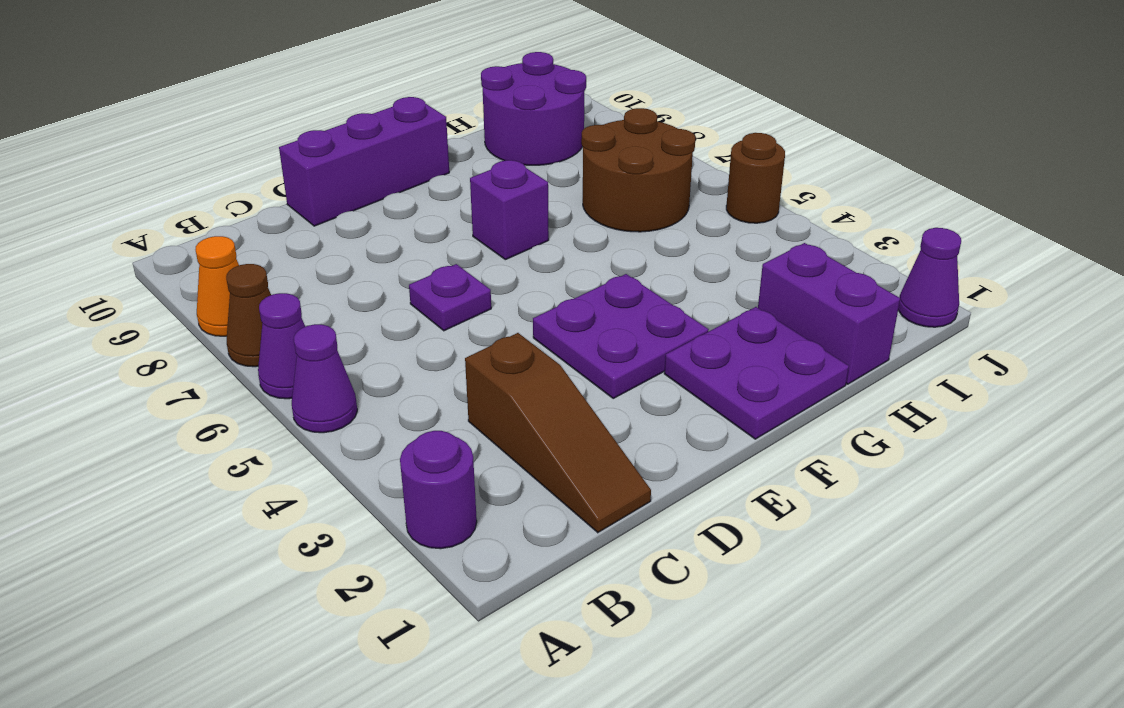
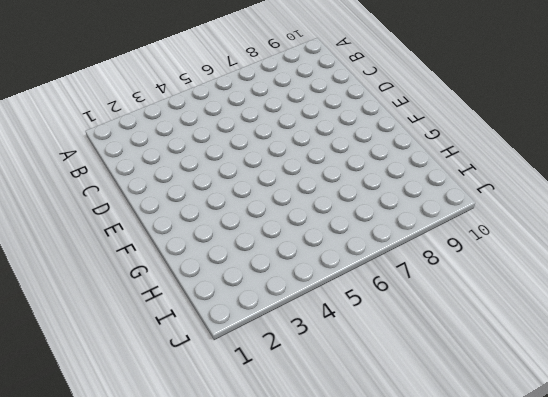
none -> purple round brick A2 level 1
none -> purple cone A5 level 1
none -> purple cone A6 level 1

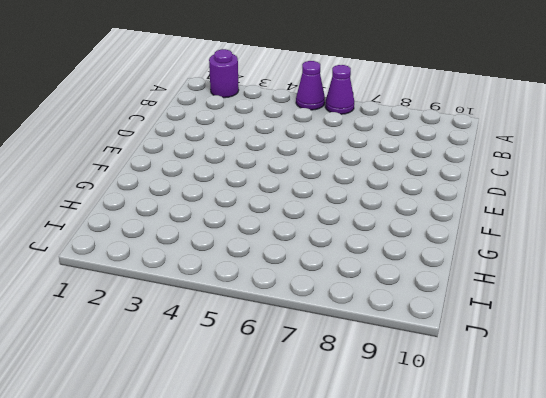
none -> brown cone A7 level 1
none -> orange cone A8 level 1
none -> brown slope C1:C3 level 1 top 3

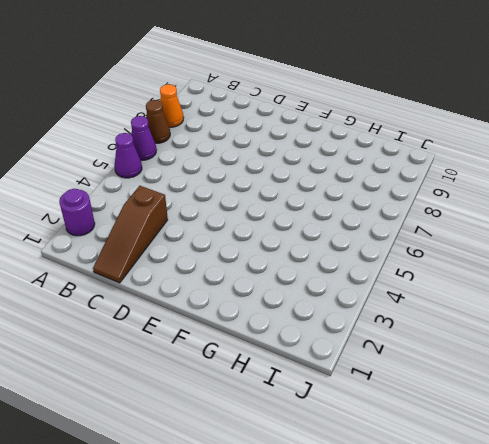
none -> purple plate D6 level 1
none -> purple brick D10:F10 level 1
none -> purple plate E3:F4 level 1

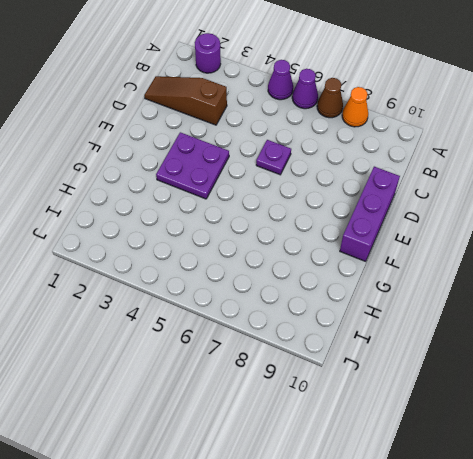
none -> purple plate F1:G2 level 1
none -> purple brick F7 level 1
none -> purple brick H1:H2 level 1

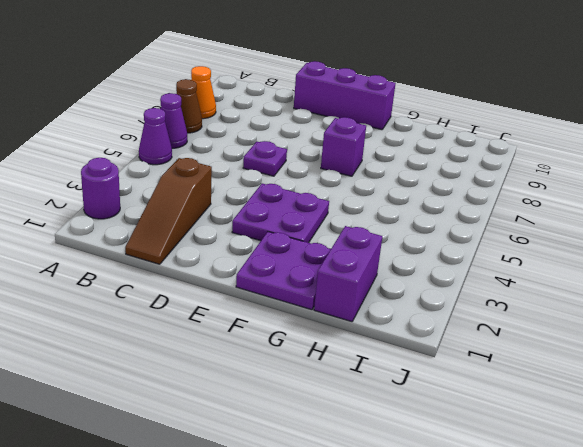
none -> brown round brick H6:I7 level 1
none -> purple round brick H9:I10 level 1
none -> purple cone J1 level 1

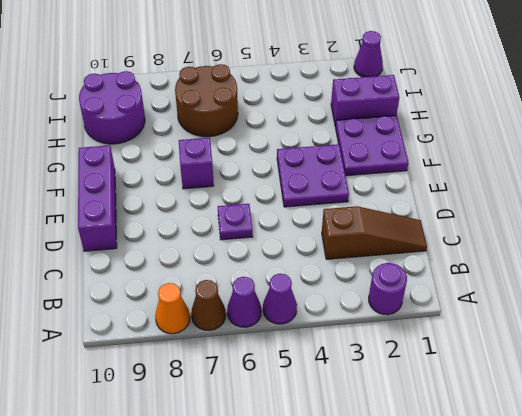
none -> brown round brick J5 level 1

